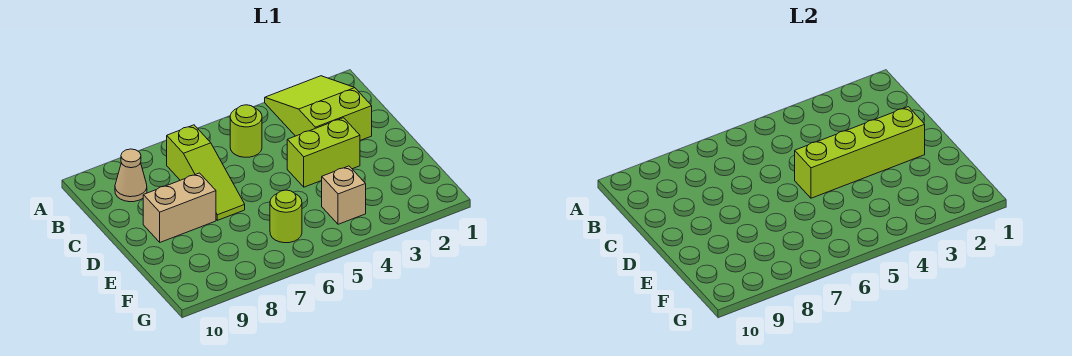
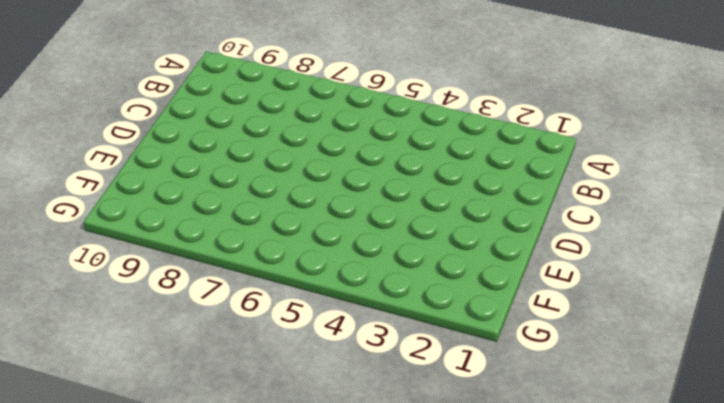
none -> lime slope A2:C3 level 1 top C
none -> lime round brick B5 level 1

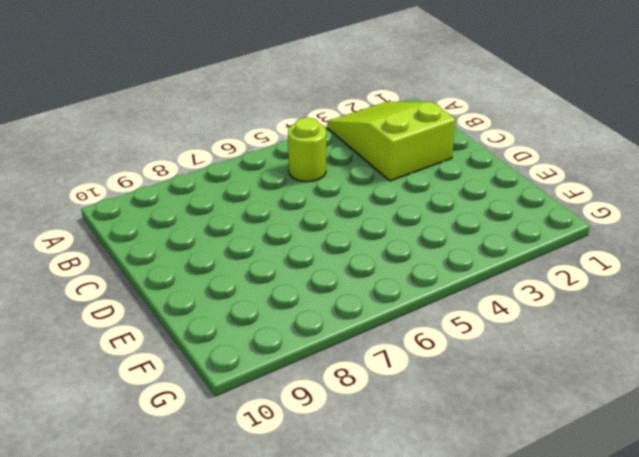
none -> lime slope B7:D7 level 1 top B
none -> tan cone B9 level 1

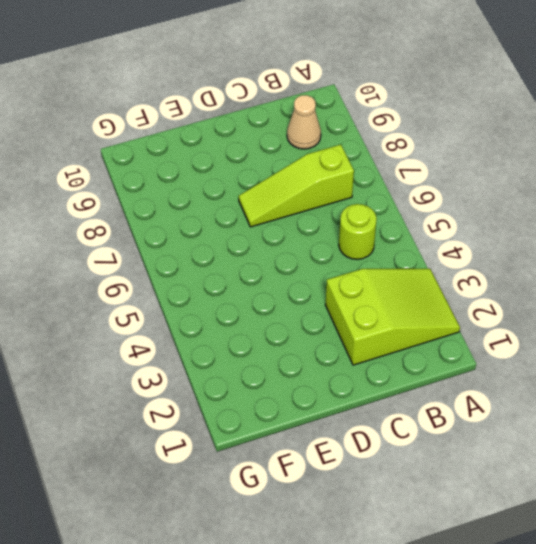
none -> lime brick D3:D4 level 1
none -> tan brick D8:D9 level 1

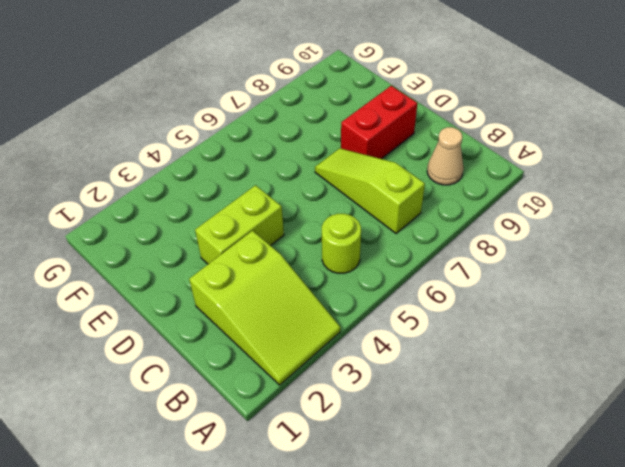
red brick D8:D9 level 1 -> tan brick D8:D9 level 1
none -> tan brick F4 level 1
none -> lime round brick F6 level 1

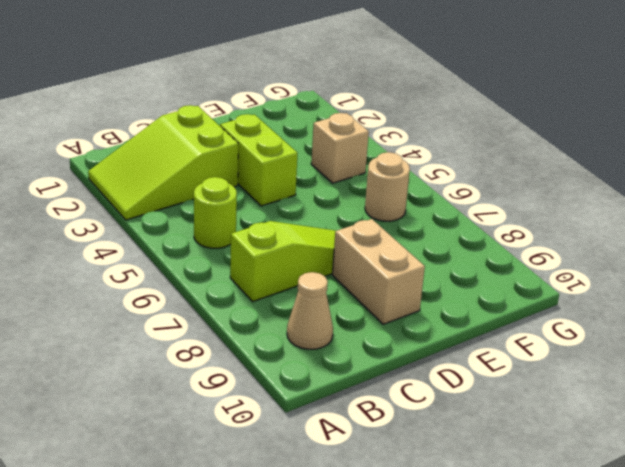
tan round brick F6 level 1 -> lime round brick F6 level 1
none -> lime brick D2:D5 level 2

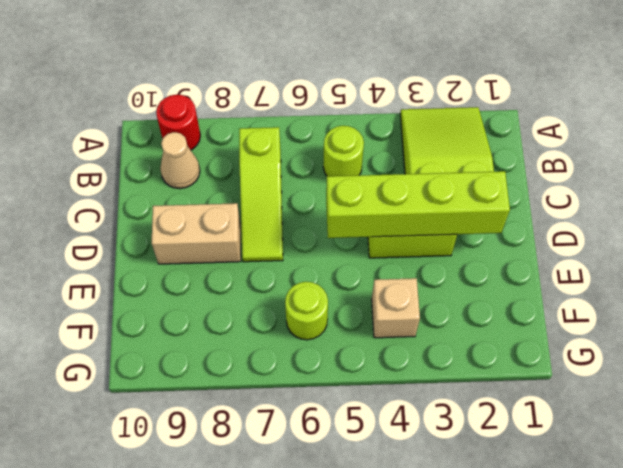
red round brick A9 level 1 -> none

